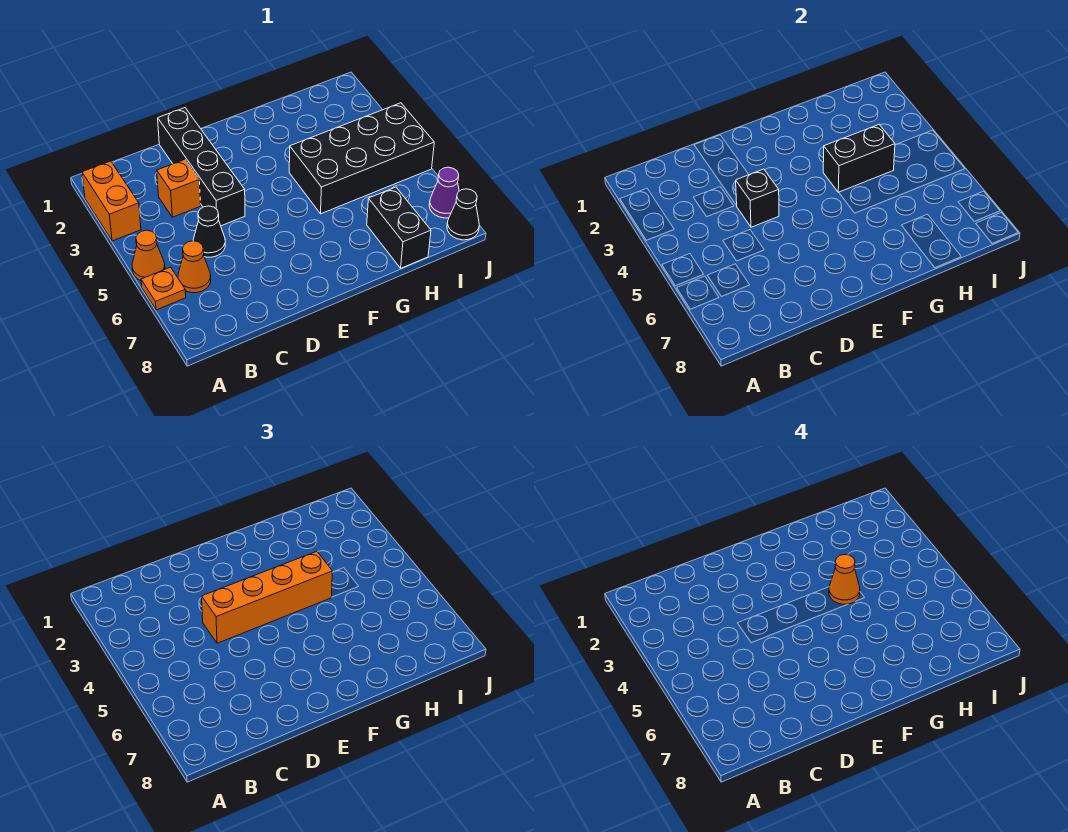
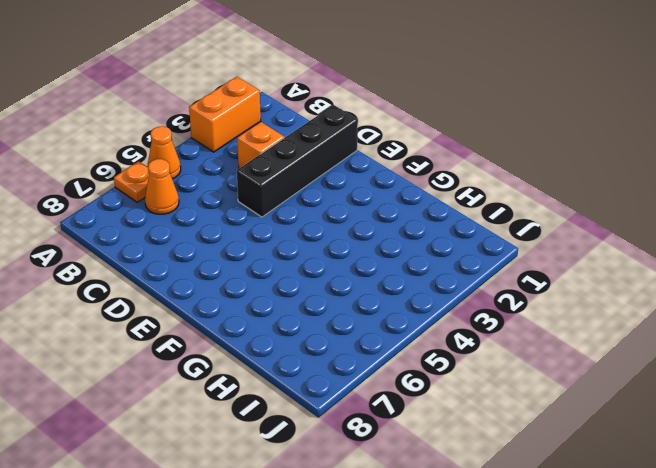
none -> black cone C5 level 1
none -> black brick G4:J5 level 1
none -> black brick H7:H8 level 1

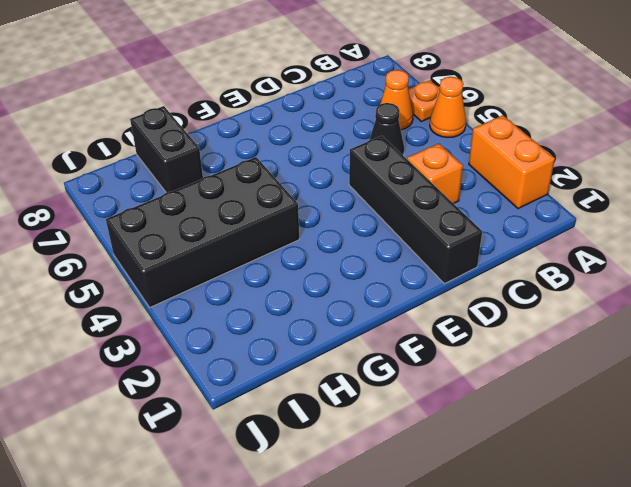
none -> purple cone J7 level 1
none -> black cone J8 level 1
none -> black brick D4 level 2

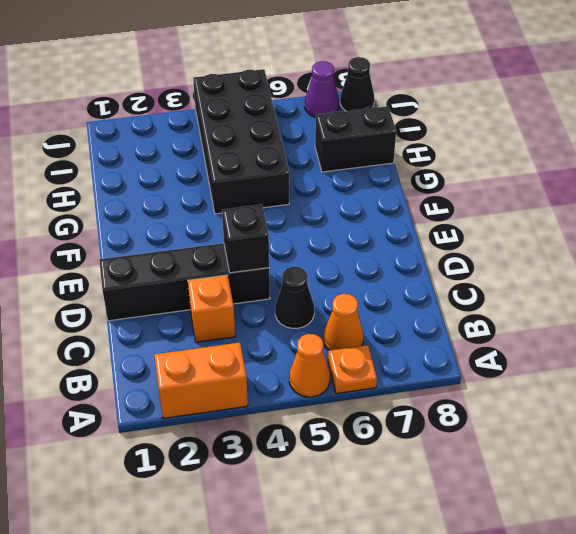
none -> black brick G4:H4 level 2
none -> orange brick D4:G4 level 3
none -> orange cone G4 level 4

